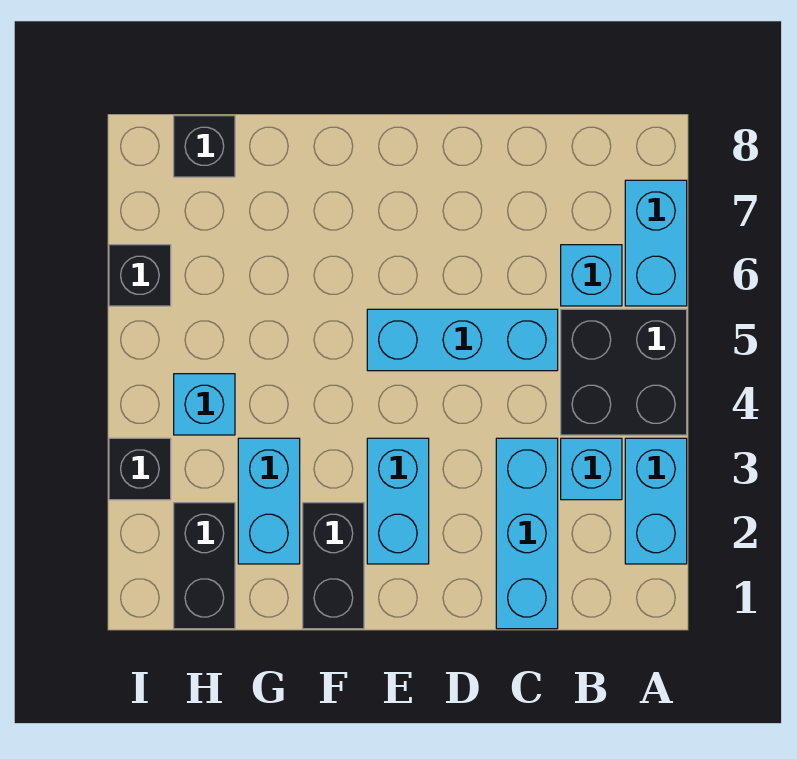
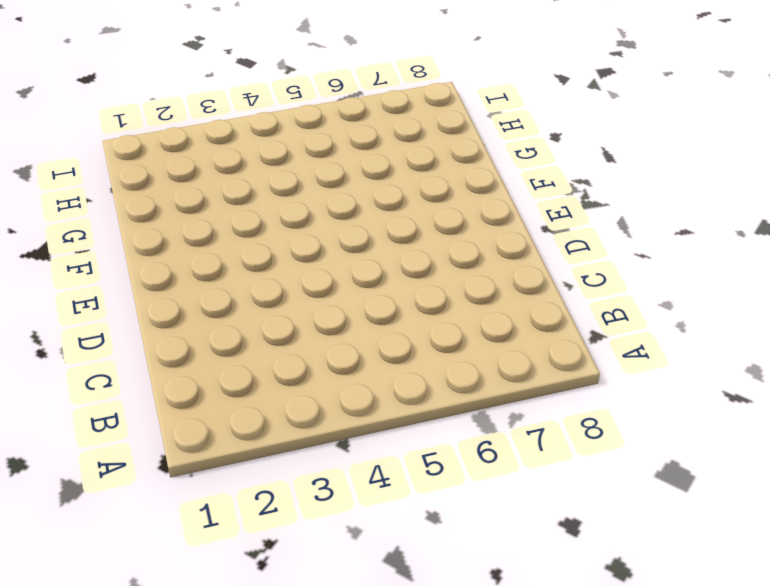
none -> cyan brick A2:A3 level 1
none -> black brick A4:B5 level 1
none -> cyan brick A6:A7 level 1

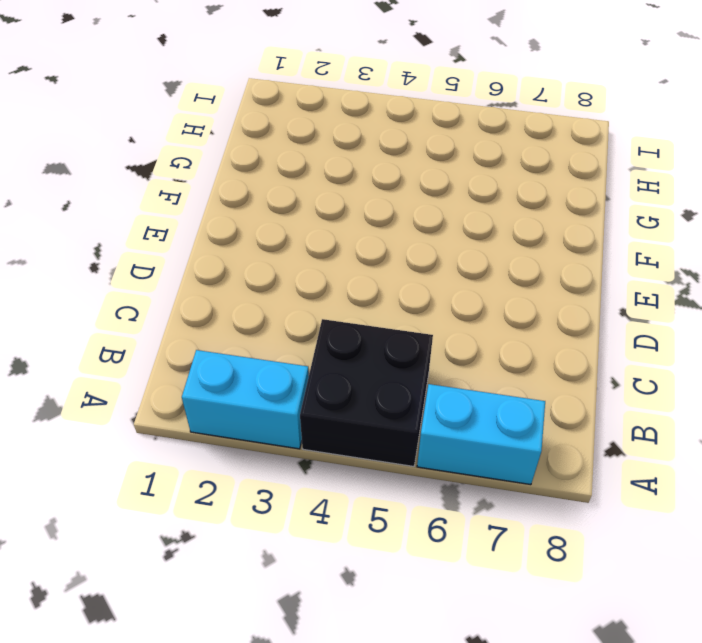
none -> cyan brick B3 level 1
none -> cyan brick B6 level 1
none -> cyan brick C1:C3 level 1

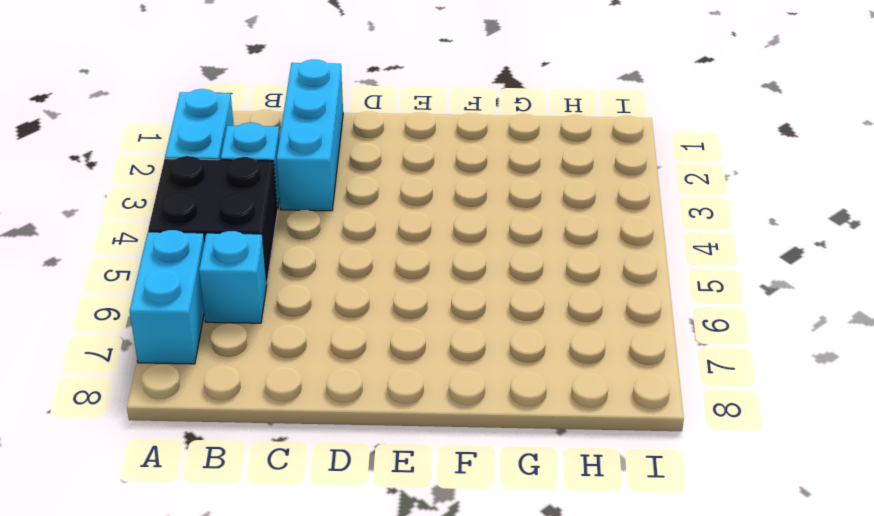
none -> cyan brick C5:E5 level 1
none -> cyan brick E2:E3 level 1
none -> black brick F1:F2 level 1

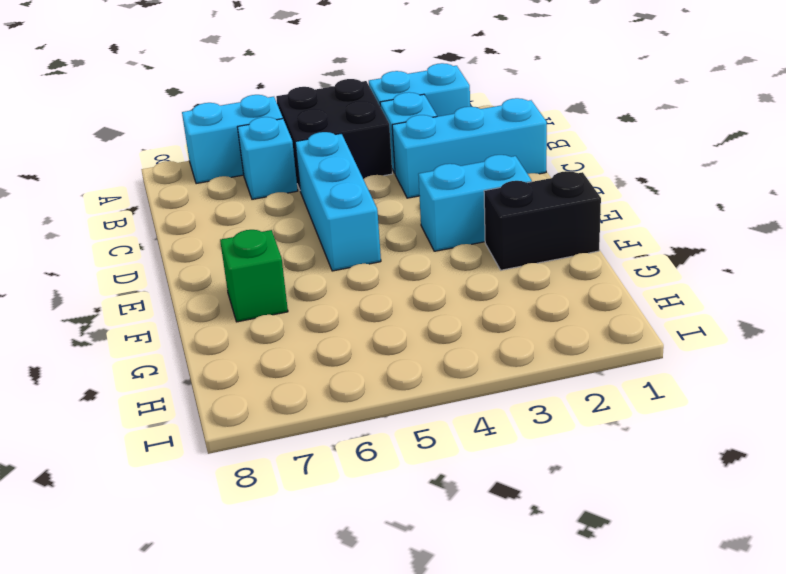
green brick F7 level 1 -> none
none -> cyan brick G2:G3 level 1
none -> black brick H1:H2 level 1
none -> cyan brick H4 level 1

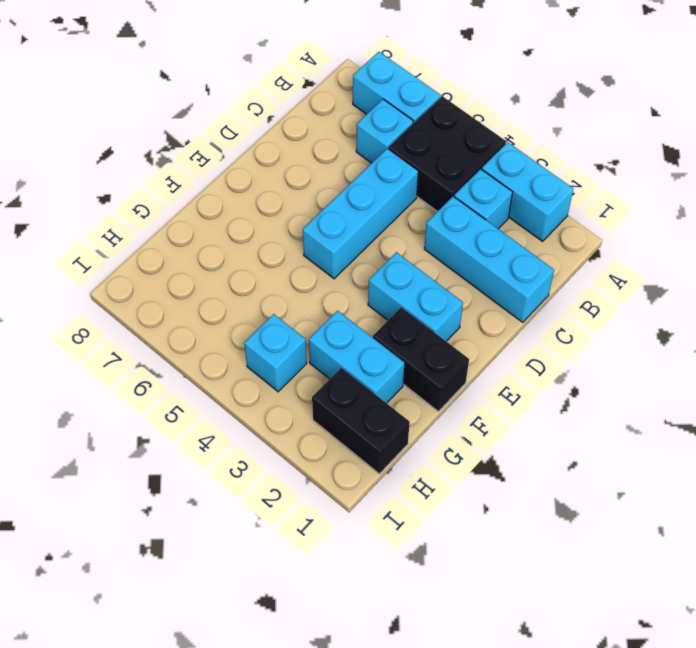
none -> black brick H8 level 1
none -> black brick I3 level 1
none -> black brick I6 level 1

